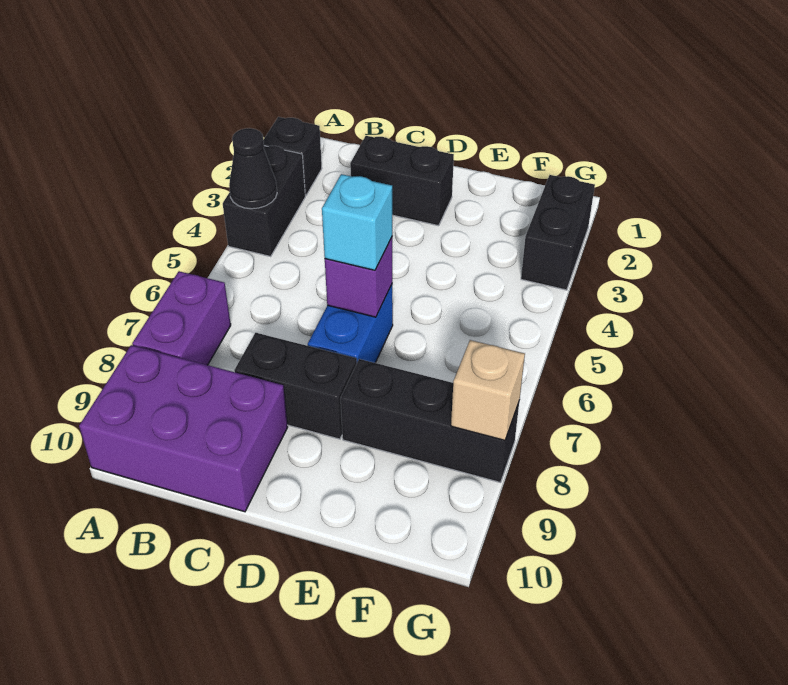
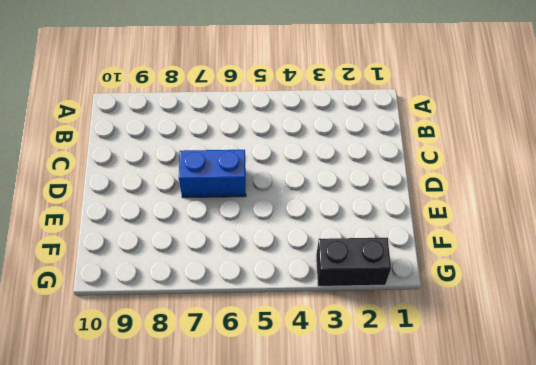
none -> black brick A2 level 1
none -> black brick A3:A4 level 1
none -> purple brick A7:A8 level 1

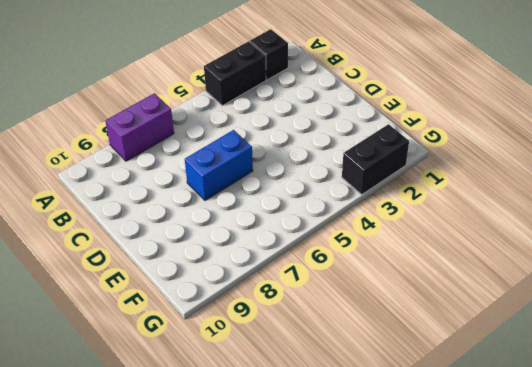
none -> purple brick A9:C10 level 1
none -> black brick C2:D2 level 1
none -> black brick C8:D8 level 1

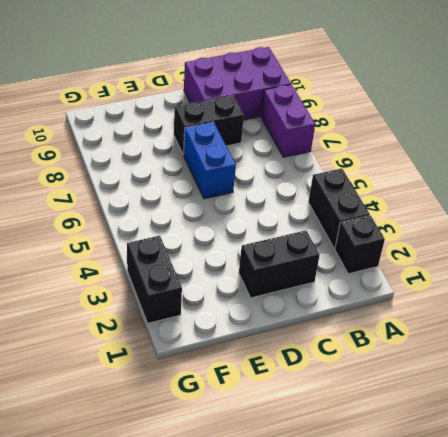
none -> black brick E8:G8 level 1
none -> black cone A4 level 2
none -> purple brick D6 level 2

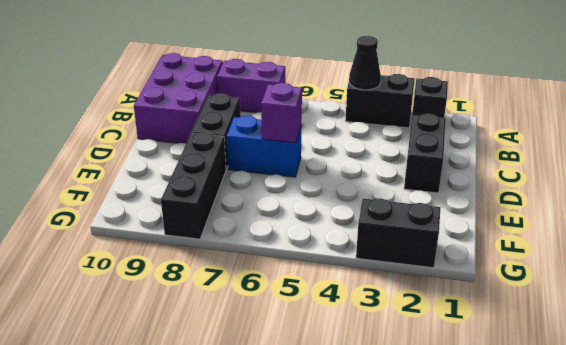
none -> tan brick G8 level 2
none -> cyan brick D6 level 3

